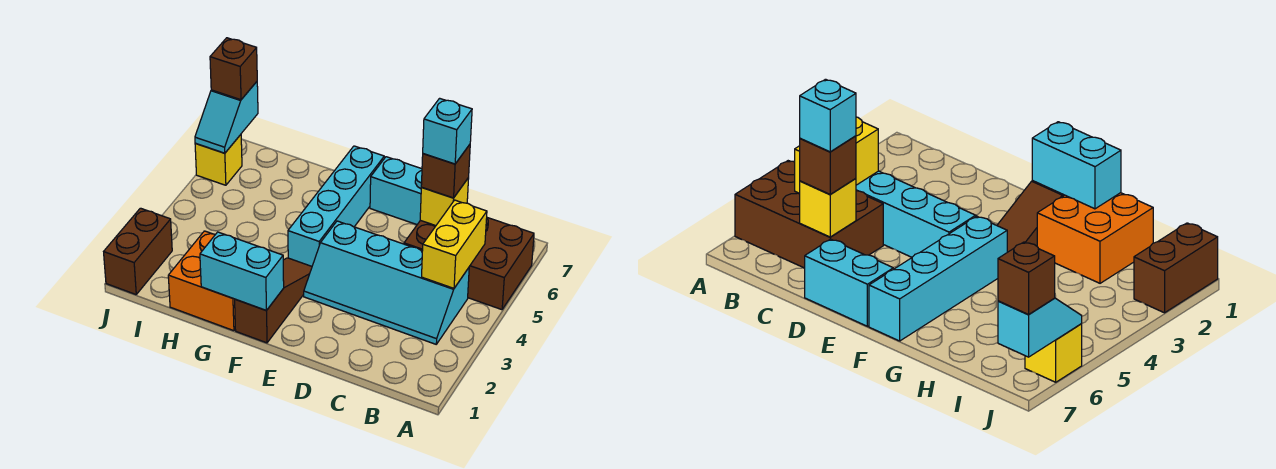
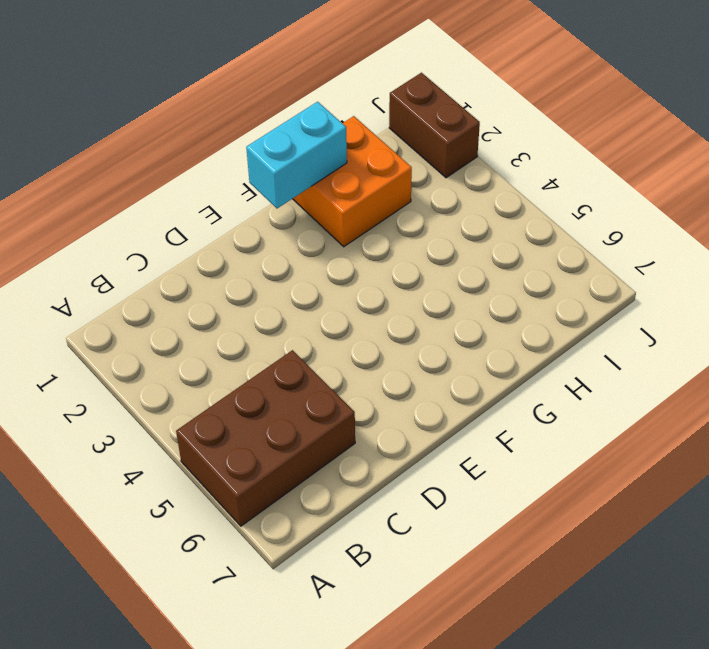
none -> cyan slope B3:E4 level 1 top 4
none -> cyan brick D7:E7 level 1
none -> brown slope F1:F3 level 1 top 1

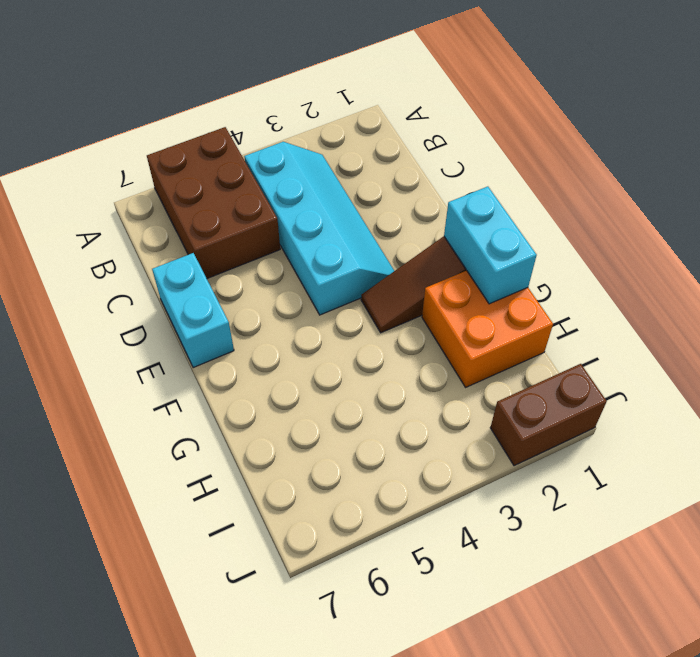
none -> cyan brick F4:F7 level 1
none -> yellow brick J6 level 1
none -> yellow brick B4:B5 level 2

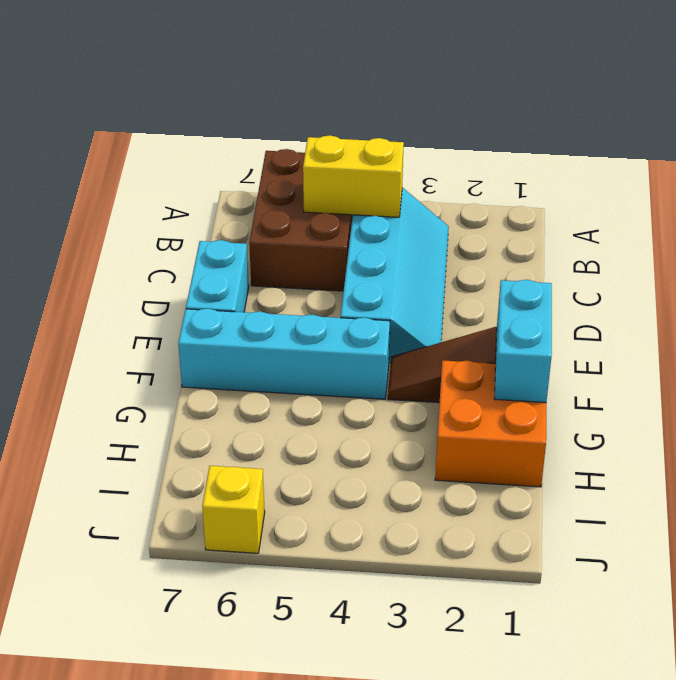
none -> brown brick J1:J2 level 1
none -> yellow brick C6 level 2
none -> cyan slope J6:J7 level 2 top 7

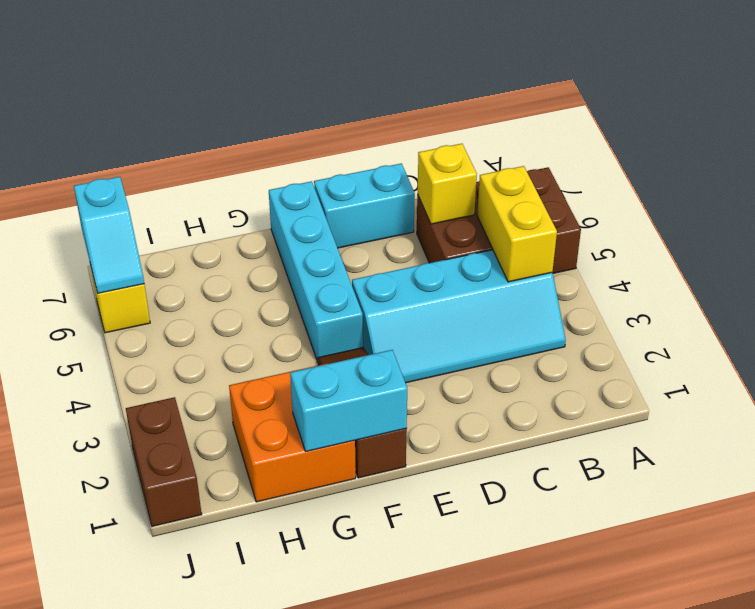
none -> brown brick C6 level 3
none -> brown brick J7 level 3
none -> cyan brick C6 level 4

